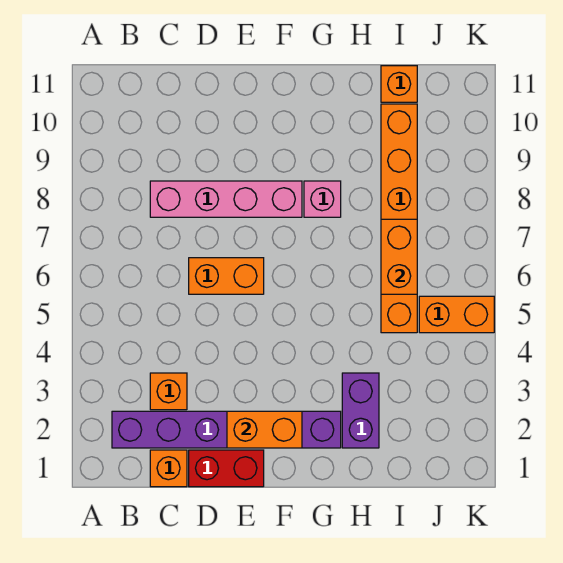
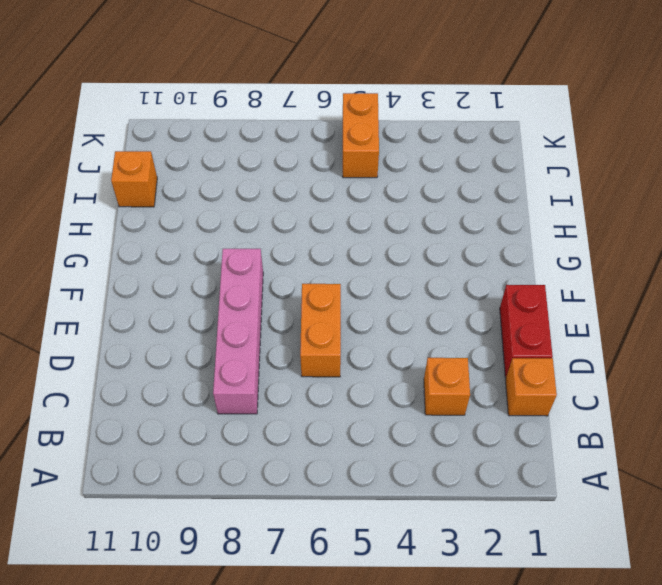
none -> purple brick B2:G2 level 1
none -> pink brick G8 level 1
none -> purple brick H2:H3 level 1

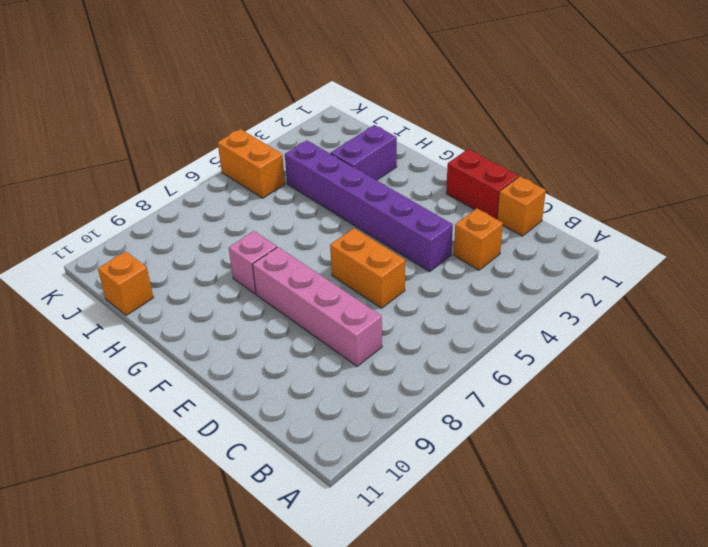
purple brick D4:I4 level 1 -> purple brick B2:G2 level 1
none -> orange brick I5:I10 level 1
none -> orange brick E2:F2 level 2
none -> orange brick I6:I7 level 2

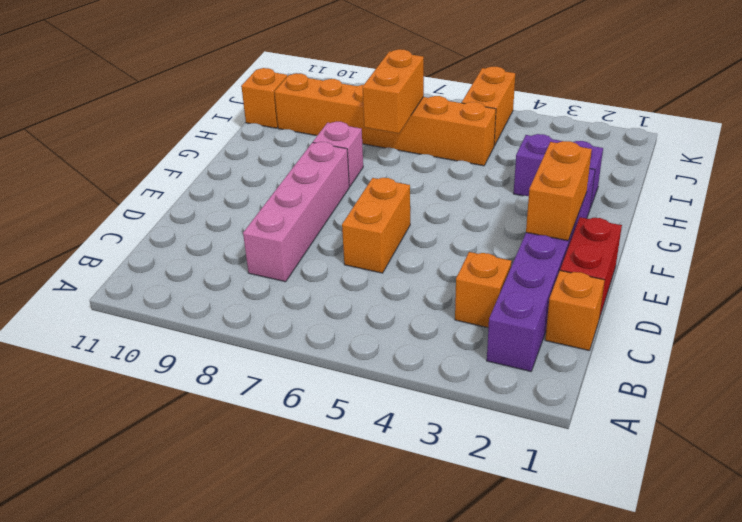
orange brick H7:I7 level 2 -> orange brick I6:I7 level 2

